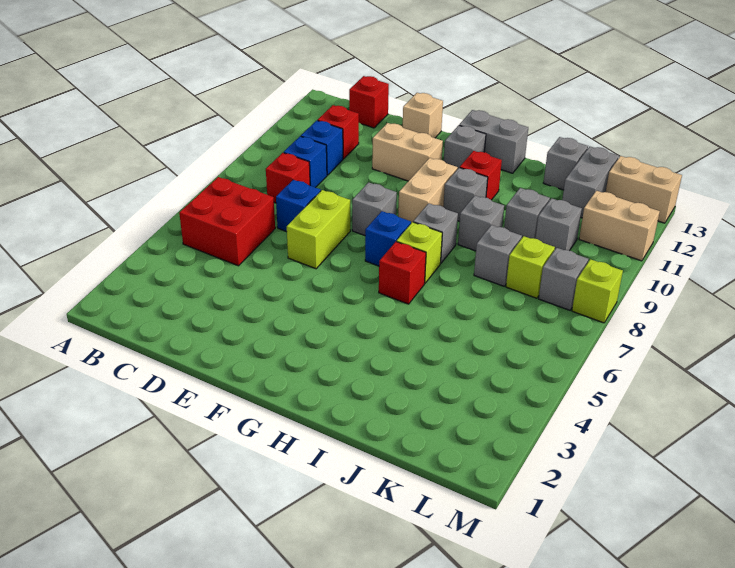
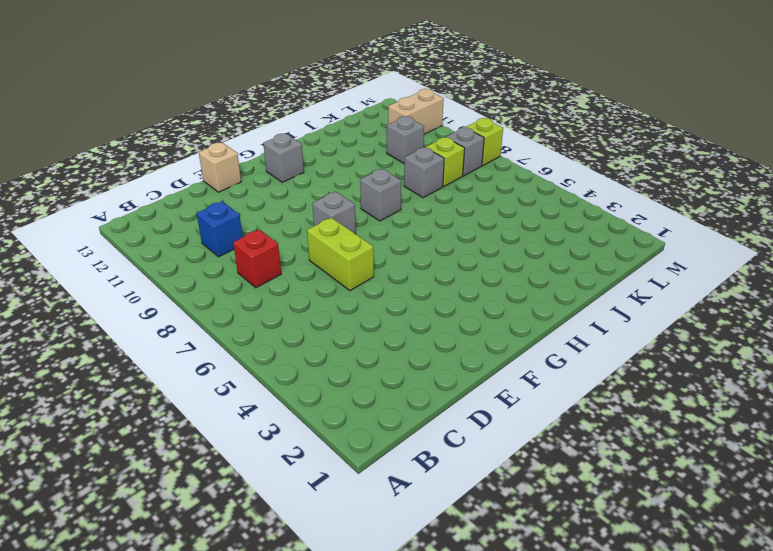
none -> red brick B5:C6 level 1
none -> blue brick C9 level 1
none -> red brick C11 level 1
none -> red brick C13 level 1

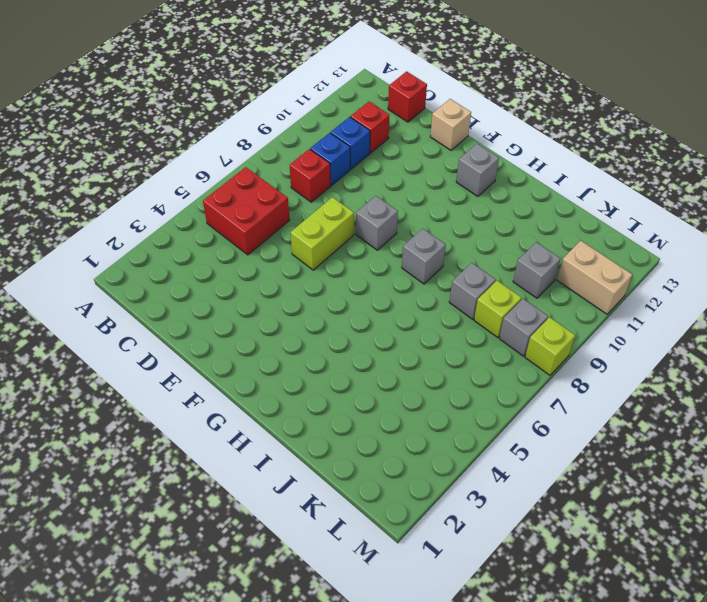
none -> blue brick D7 level 1
none -> tan brick E11:F11 level 1
none -> blue brick G7 level 1
none -> tan brick G9:G10 level 1

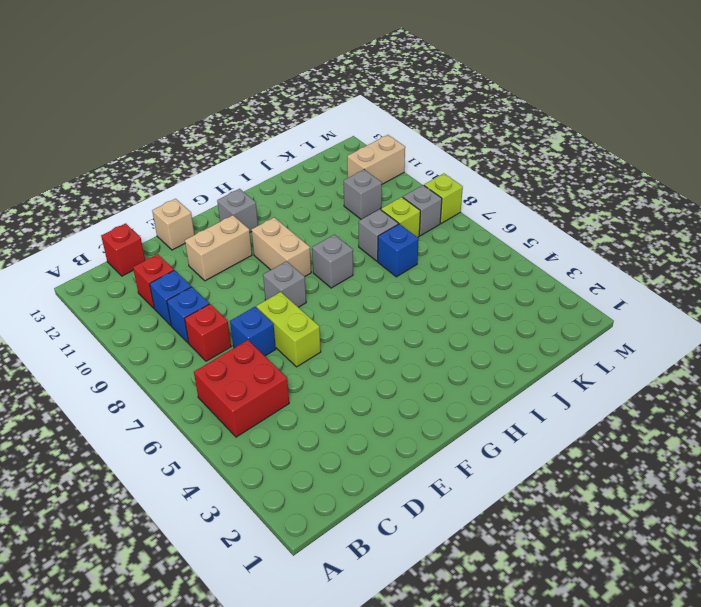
blue brick J7 level 1 -> blue brick G7 level 1
none -> grey brick G13:H13 level 1
none -> red brick H6 level 1
none -> lime brick H7 level 1
none -> grey brick H10 level 1

